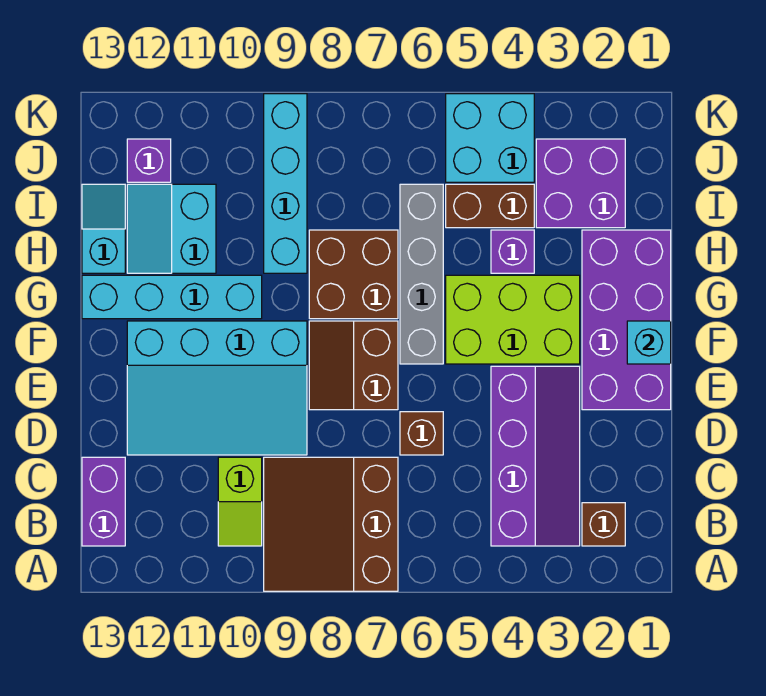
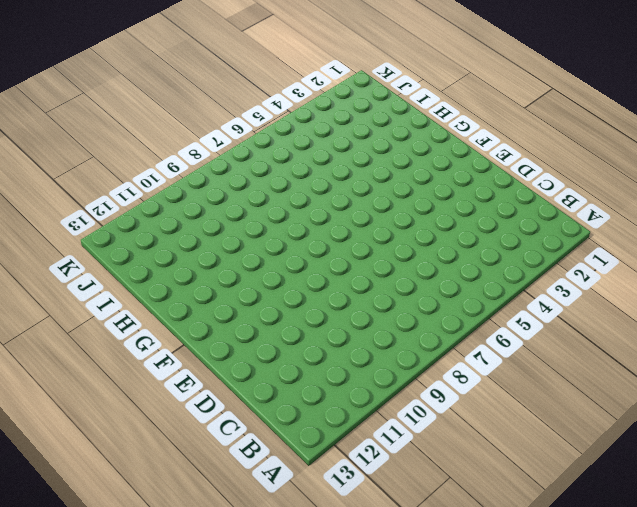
none -> brown slope A7:C9 level 1 top 7
none -> brown brick B2 level 1
none -> purple slope B3:E4 level 1 top 4

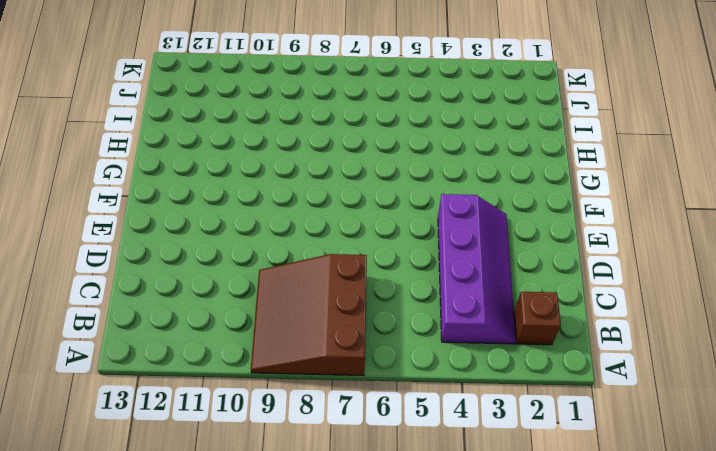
none -> lime slope B10:C10 level 1 top C
none -> purple brick B13:C13 level 1
none -> brown brick D6 level 1

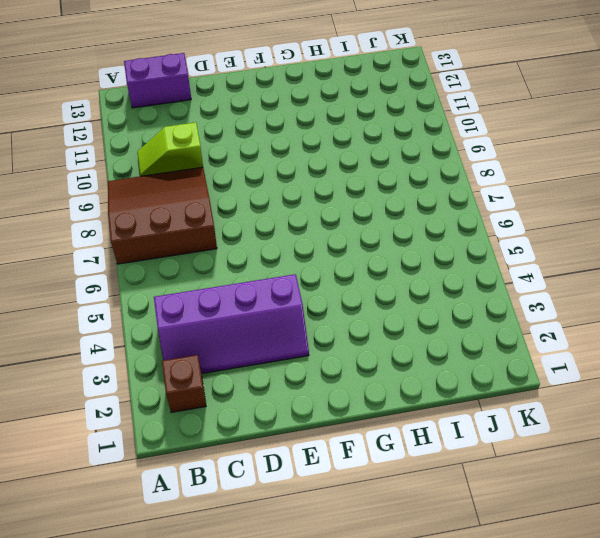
none -> brown brick D6 level 1
none -> cyan slope D9:F12 level 1 top F
none -> purple brick E1:H2 level 1

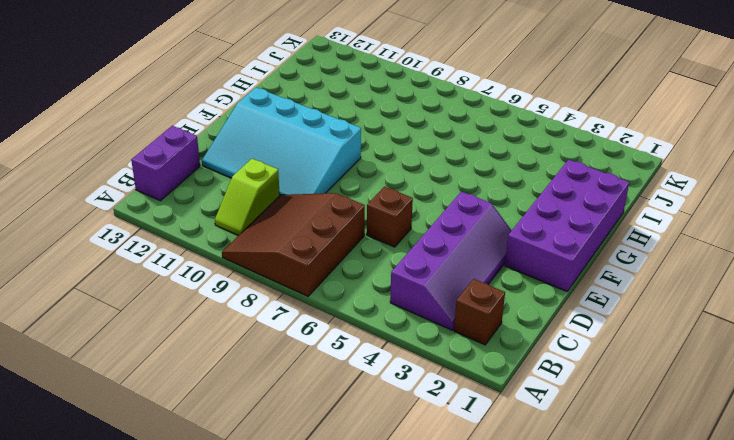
none -> brown slope E7:F8 level 1 top 7
none -> lime brick F3:G5 level 1
none -> grey brick F6:I6 level 1

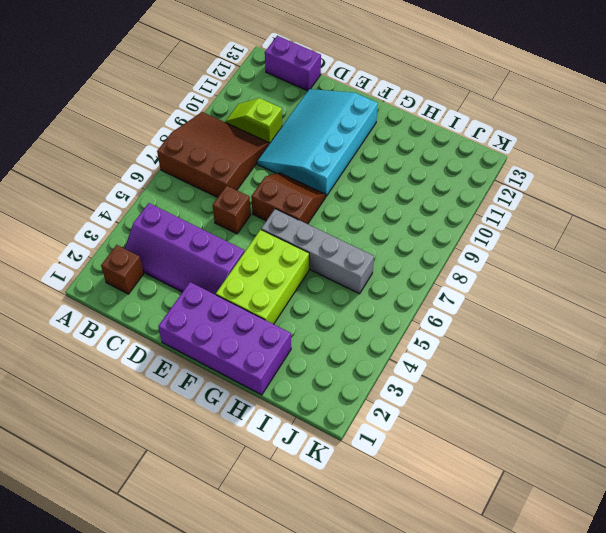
none -> brown brick G7:H8 level 1
none -> cyan brick G10:G13 level 1
none -> purple brick H4 level 1

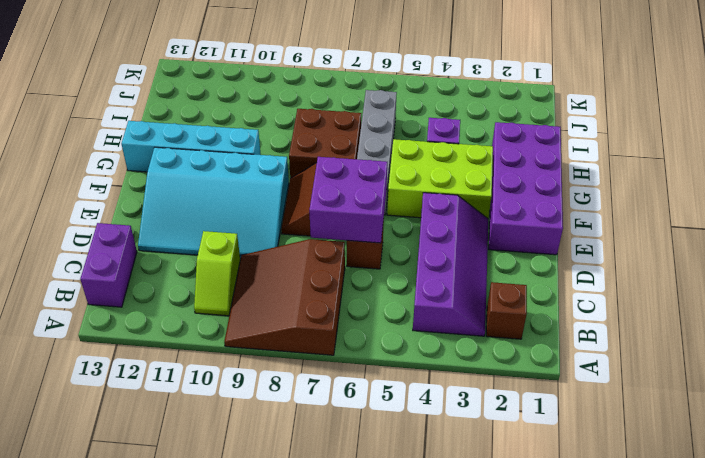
purple brick D6:E7 level 2 -> purple brick I2:J3 level 1
none -> cyan brick H9:K9 level 1
none -> cyan slope H11:I12 level 1 top 11
none -> cyan slope H13:I13 level 1 top H

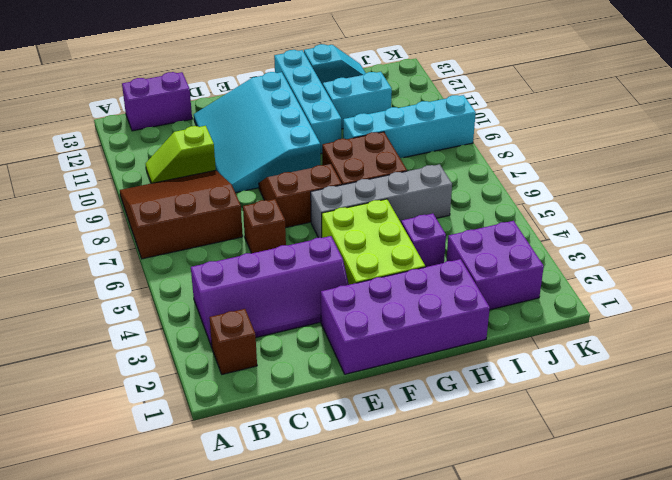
none -> brown brick I4:I5 level 1
none -> cyan brick J4:K5 level 1
none -> purple brick J12 level 1

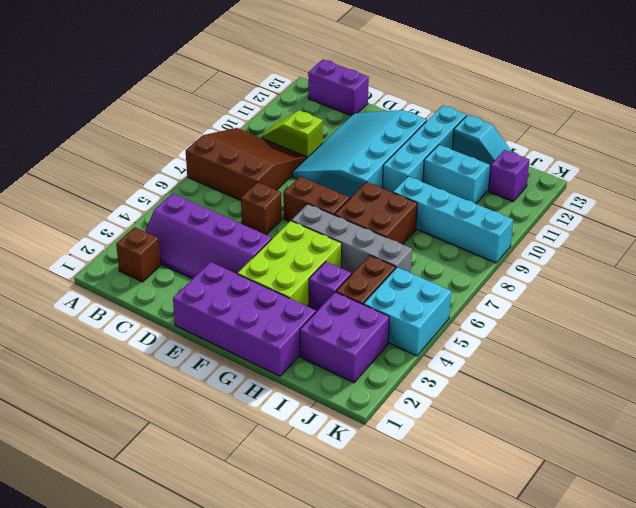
none -> cyan brick F1 level 2

